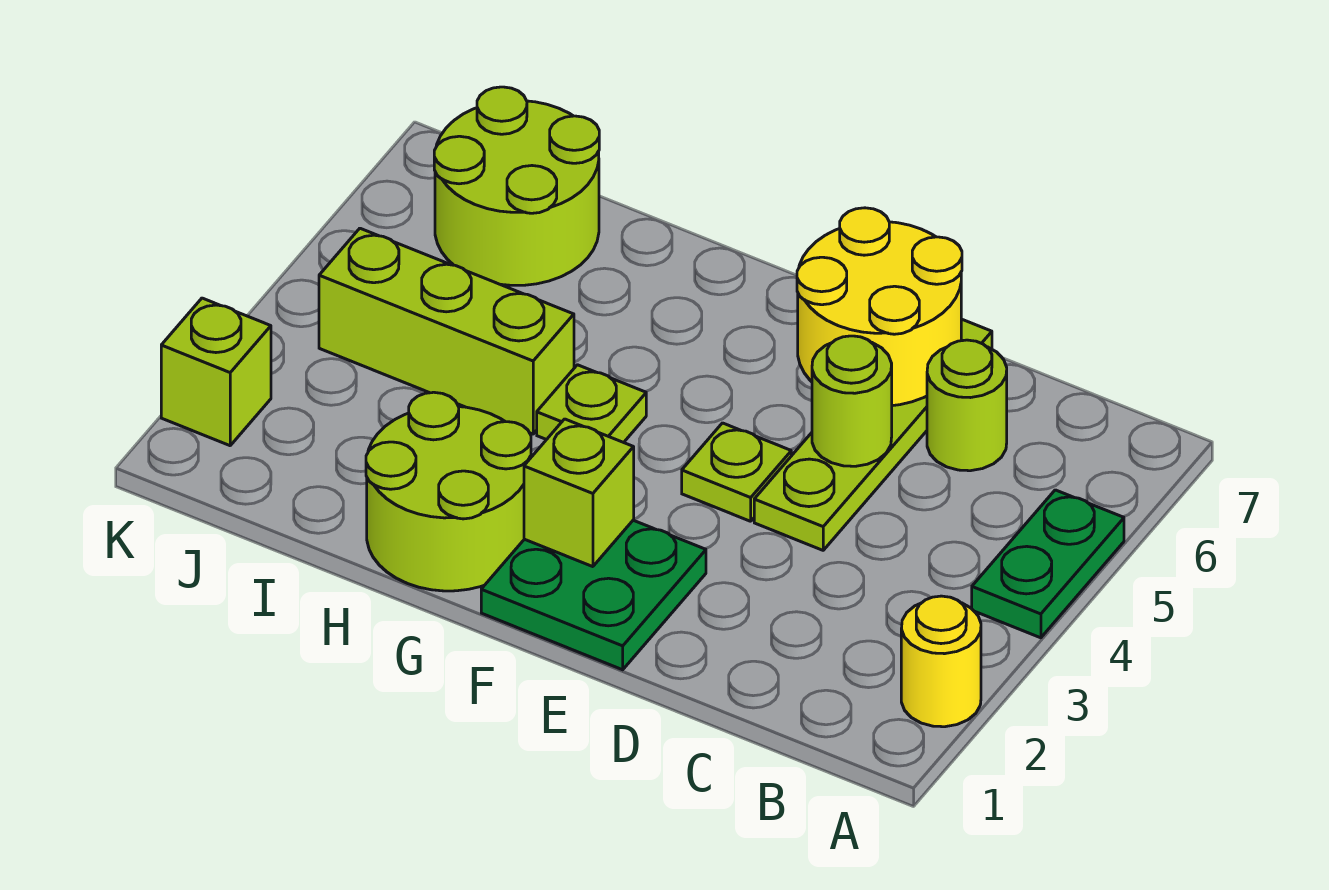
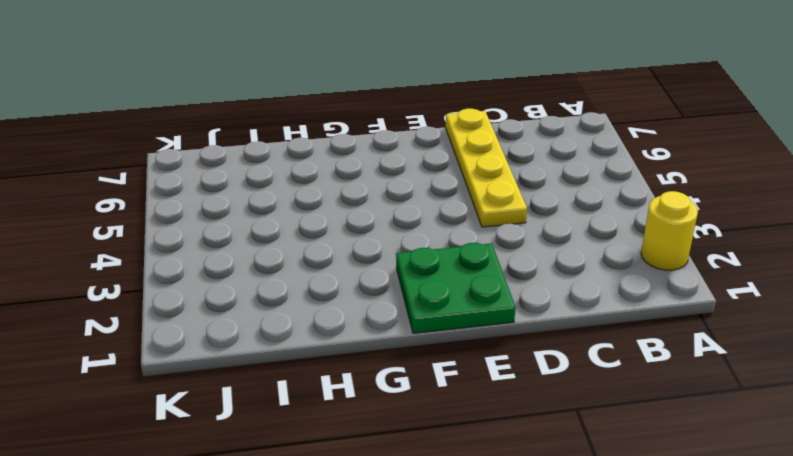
yellow plate D4:D7 level 1 -> lime plate D4:D7 level 1
none -> green plate A4:A5 level 1
none -> lime round brick C6 level 1
none -> lime plate E4 level 1

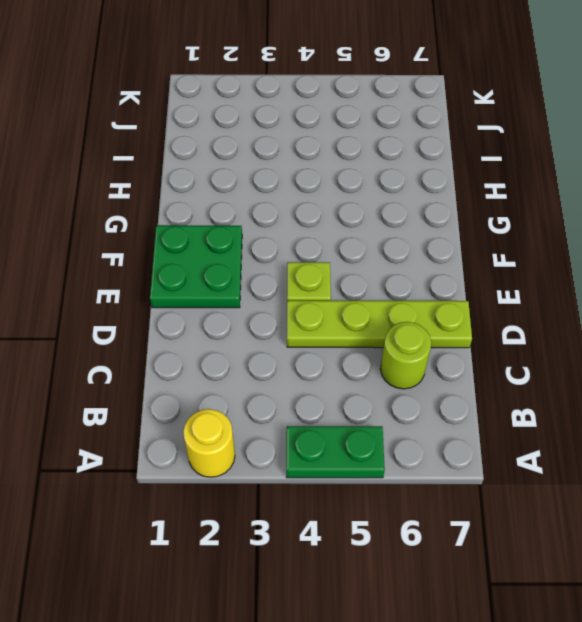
none -> lime round brick G1:H2 level 1
none -> lime plate G4 level 1
none -> lime brick H4:J4 level 1

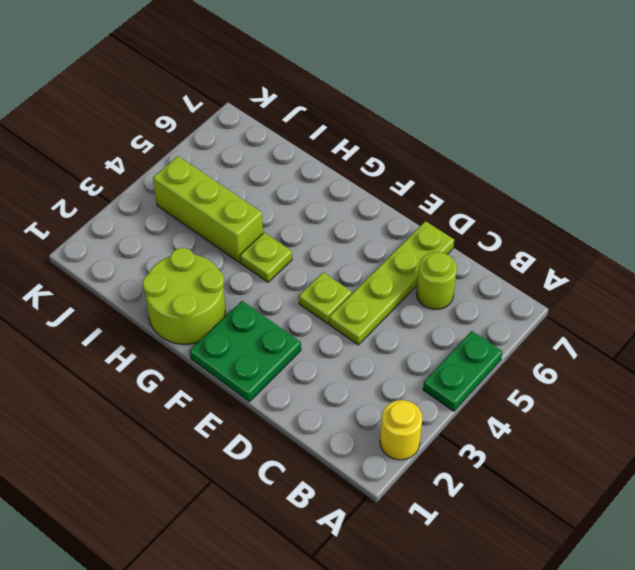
none -> lime round brick I6:J7 level 1
none -> lime brick K2 level 1
none -> lime round brick D5 level 2

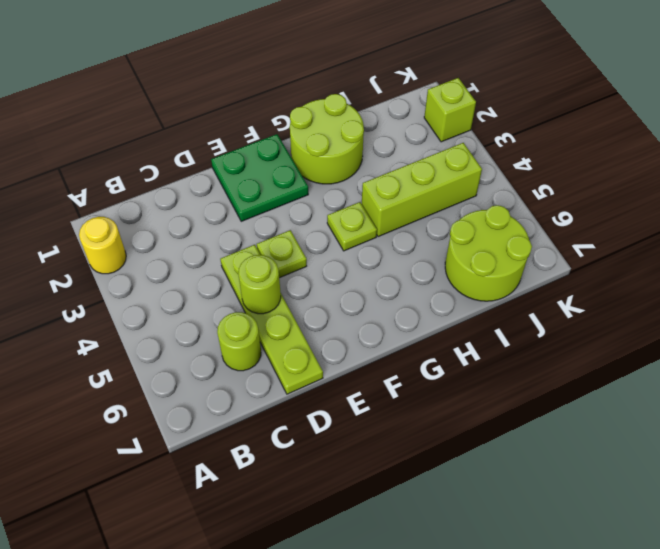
none -> green plate A4:A5 level 1
none -> yellow round brick D6:E7 level 2
none -> lime brick F2 level 2

